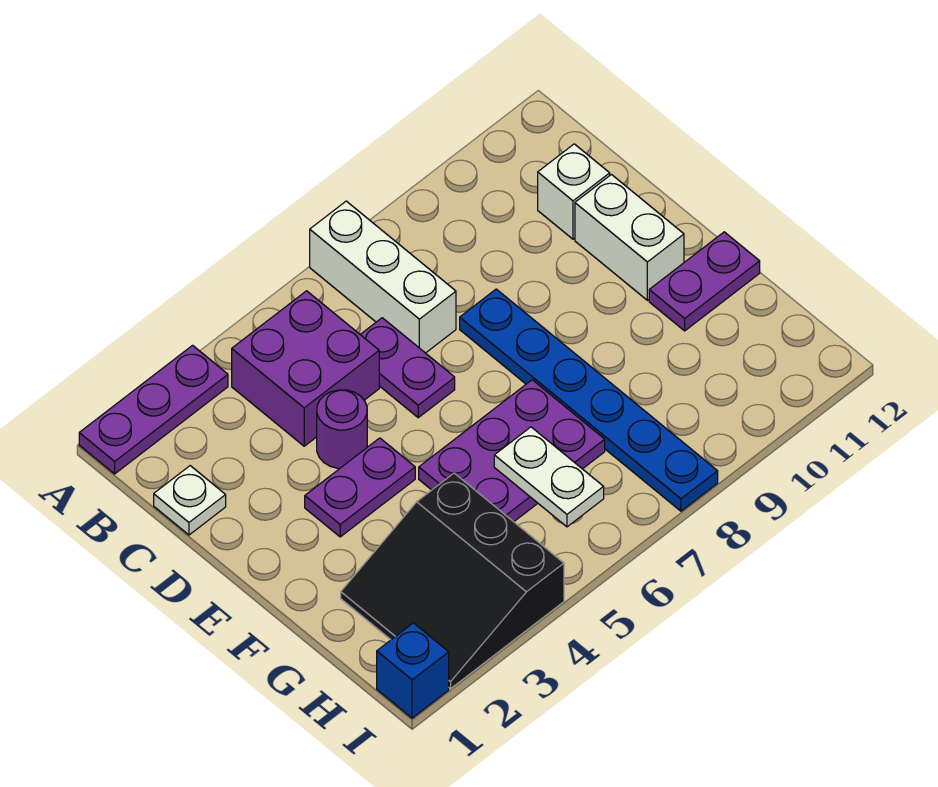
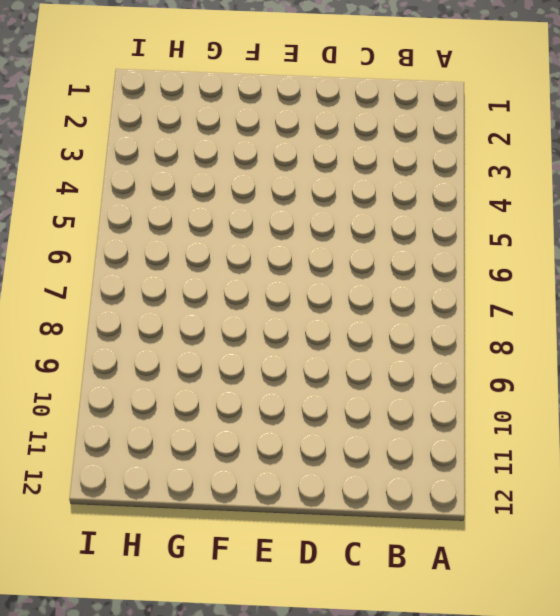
none -> purple plate A1:A3 level 1
none -> white brick A7:C7 level 1
none -> purple brick B4:C5 level 1

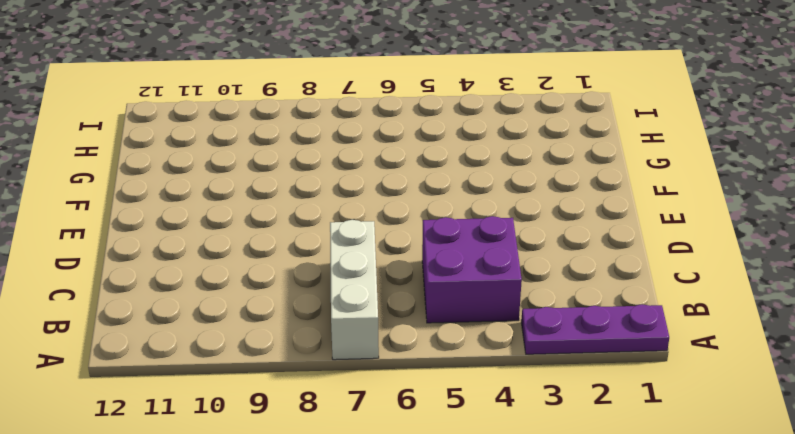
none -> white plate C1 level 1
none -> purple plate C6:D6 level 1
none -> white brick C11 level 1

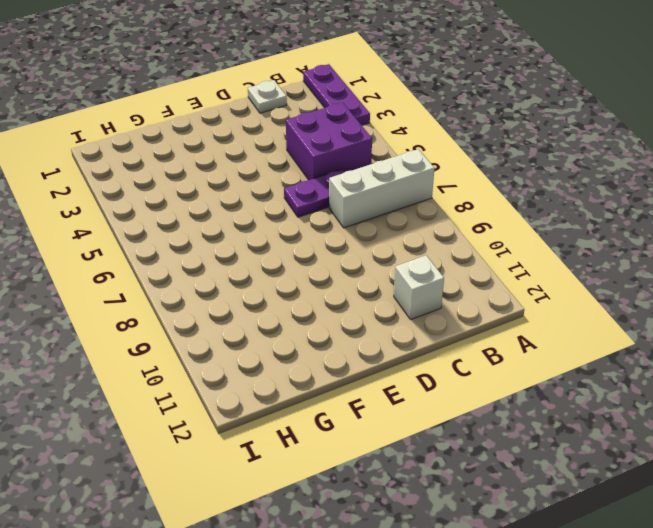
none -> purple round brick D4 level 1
none -> blue plate D8:I8 level 1
none -> white brick D11:E11 level 1

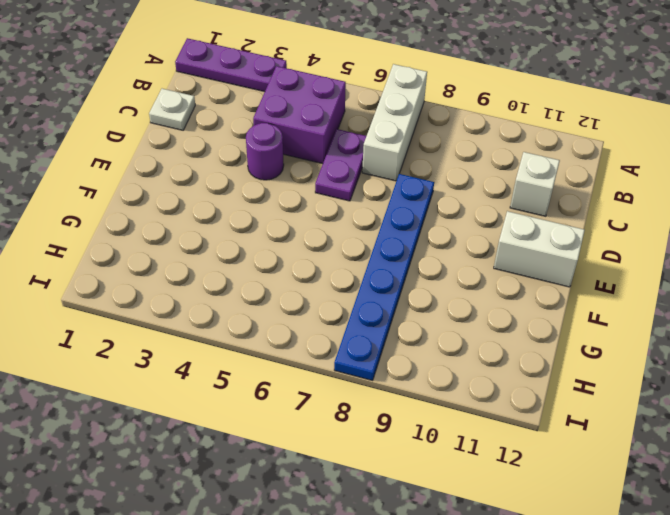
white brick E11:E12 level 1 -> white brick D11:E11 level 1
none -> purple plate E3:E4 level 1
none -> purple plate F5:G7 level 1
none -> purple plate F11:F12 level 1

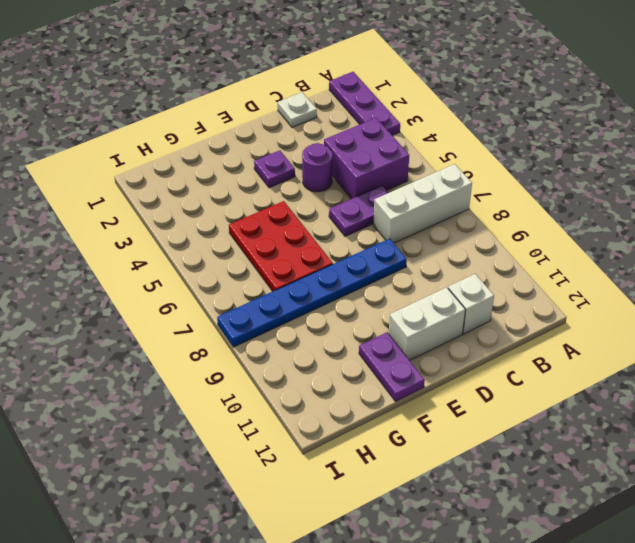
purple plate E3 level 1 -> purple plate E3:E4 level 1
red plate F5:G7 level 1 -> purple plate F5:G7 level 1
none -> black slope G2:I4 level 1 top 4
none -> blue brick I1 level 1
none -> white plate G6:H6 level 2

